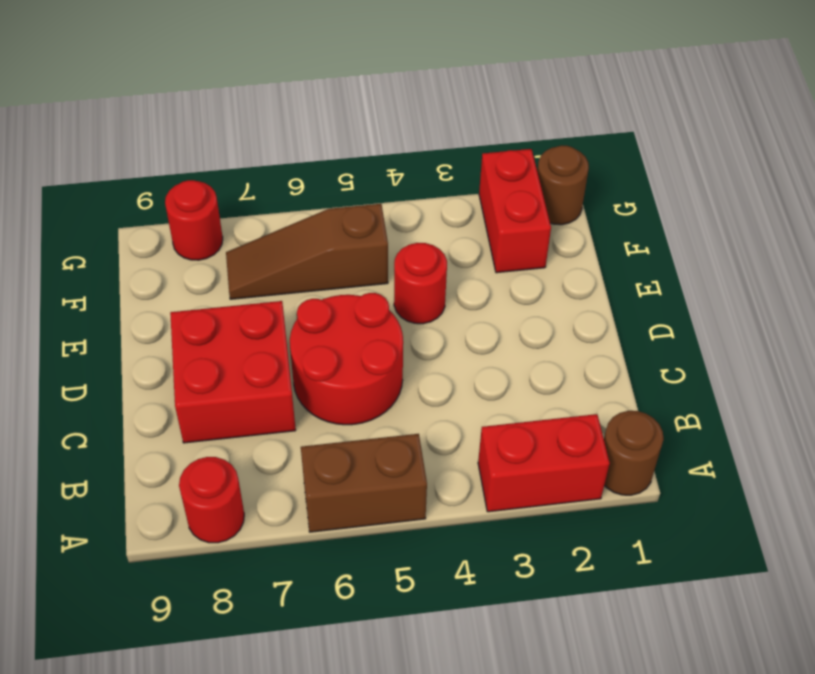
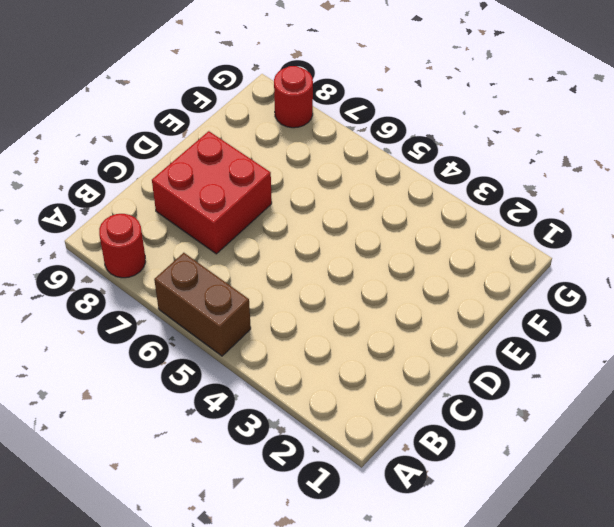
none -> brown round brick A1 level 1
none -> red brick A2:A3 level 1

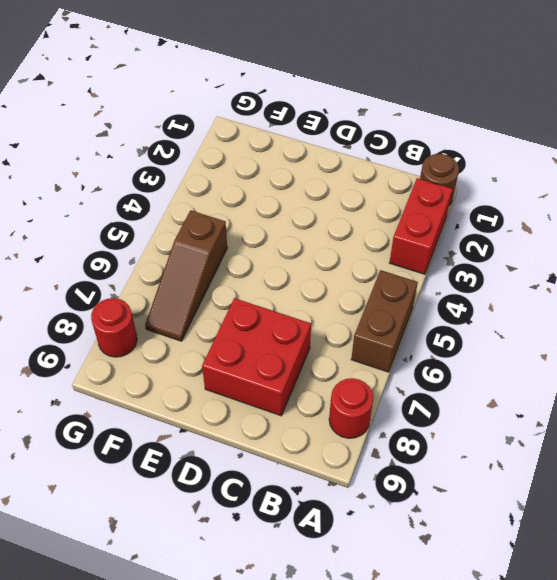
none -> red round brick C5:D6 level 1
none -> red round brick E4 level 1

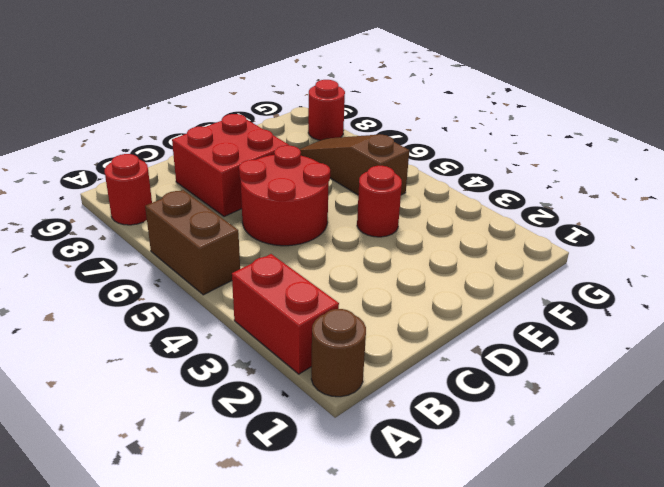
none -> red brick F2:G2 level 1
none -> brown round brick G1 level 1

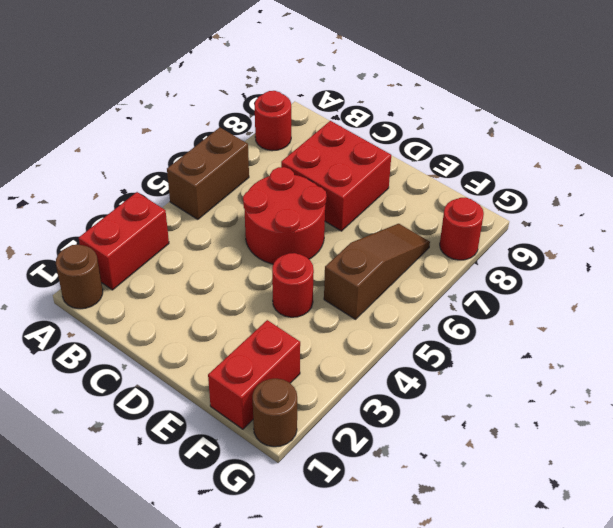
red brick F1:F2 level 1 -> red brick F2:G2 level 1

